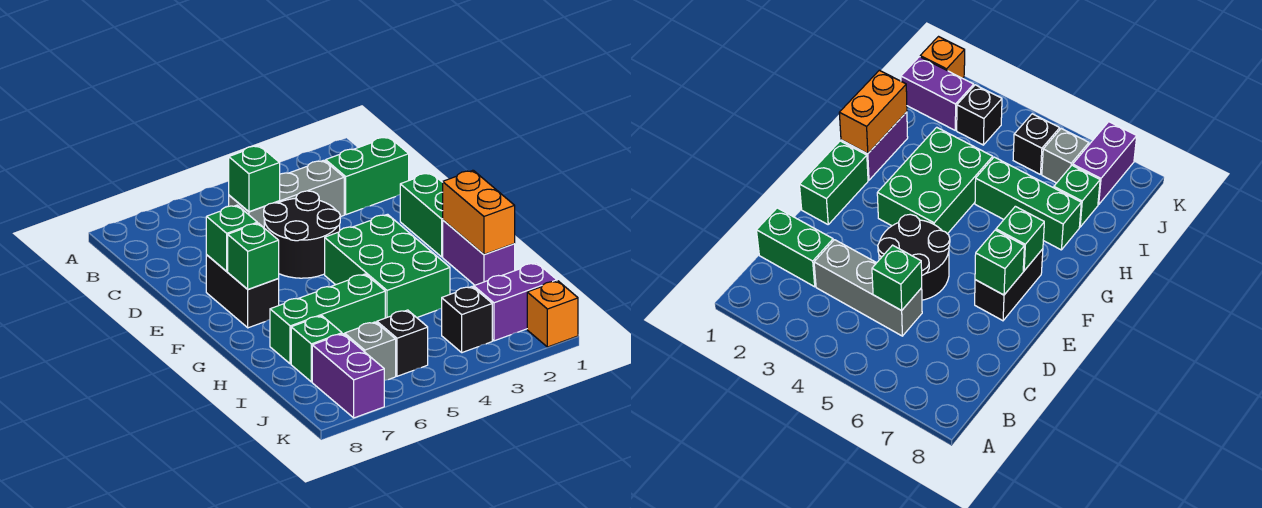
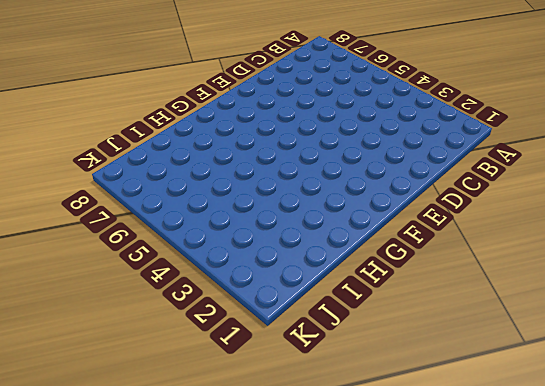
none -> green brick C1:C2 level 1
none -> grey brick C3:C5 level 1
none -> black round brick D4:E5 level 1

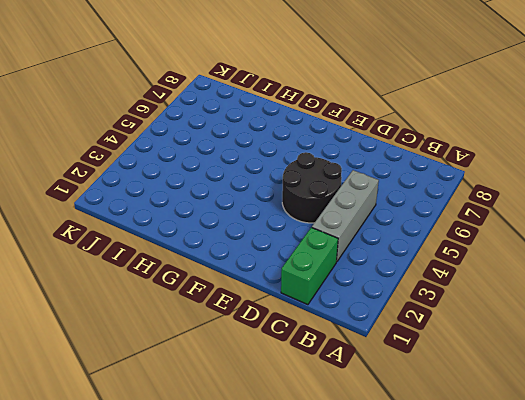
none -> green brick E1:F1 level 1
none -> black brick E7:F7 level 1
none -> green brick F3:H4 level 1

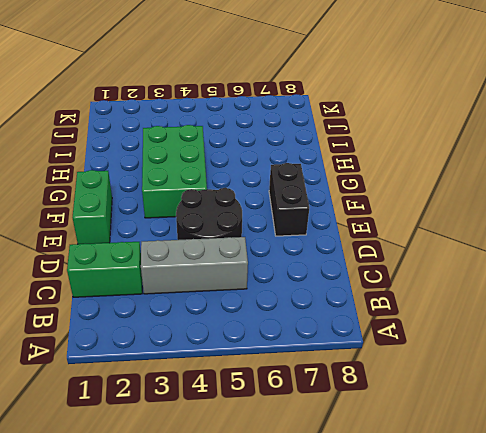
none -> purple brick G1:H1 level 1
none -> green brick H5:H7 level 1
none -> green brick I7 level 1

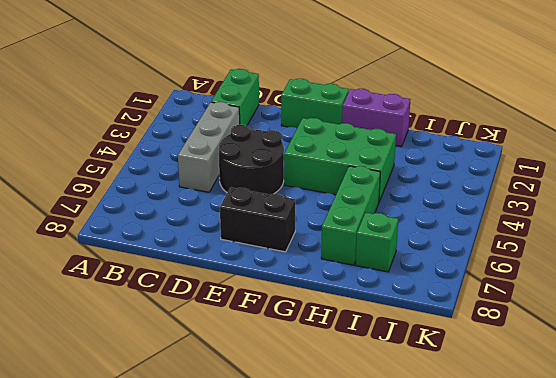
none -> purple brick J1:J2 level 1
none -> black brick J3 level 1
none -> black brick J5 level 1

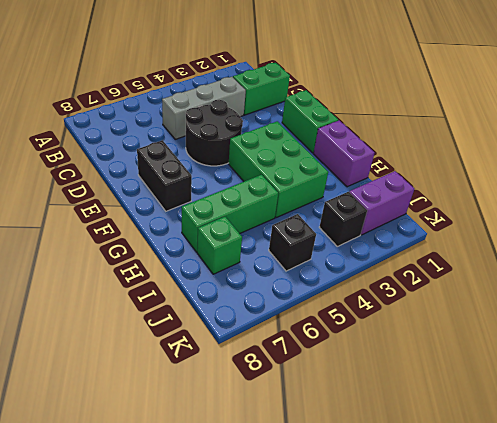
none -> grey brick J6 level 1
none -> purple brick J7:K7 level 1
none -> orange brick K1 level 1

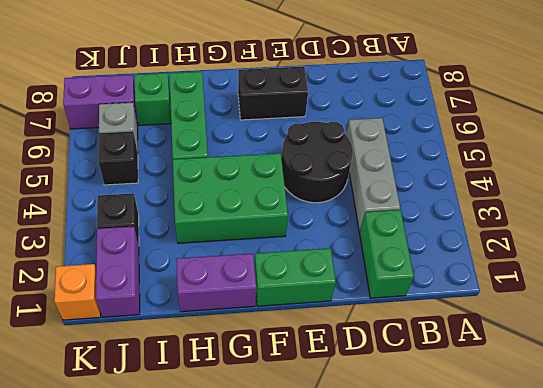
none -> green brick C5 level 2
none -> green brick E7 level 2
none -> green brick F7 level 2

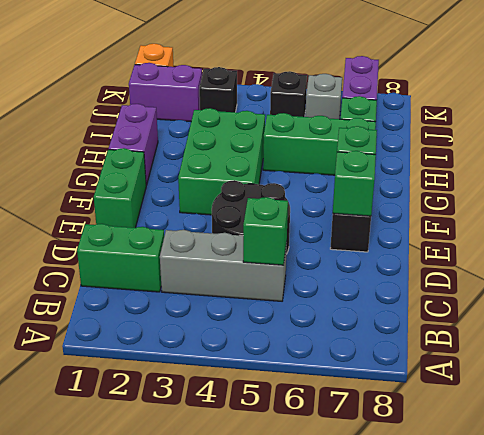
none -> orange brick G1:H1 level 2

